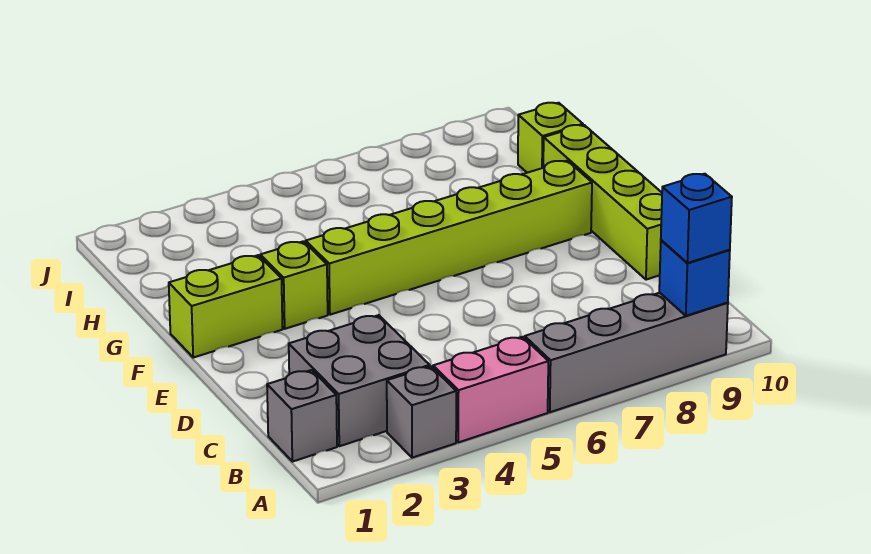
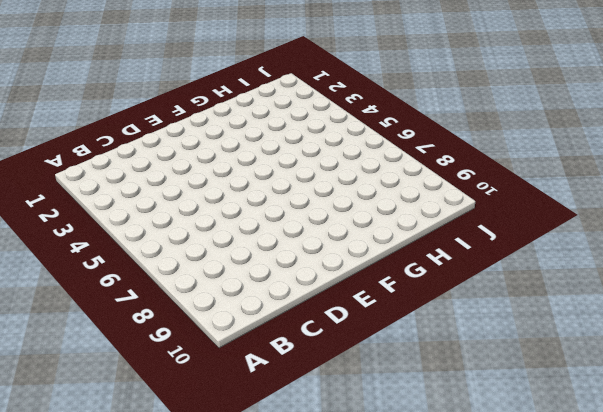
none -> grey brick A3 level 1
none -> pink brick A4:A5 level 1
none -> grey brick A6:A9 level 1

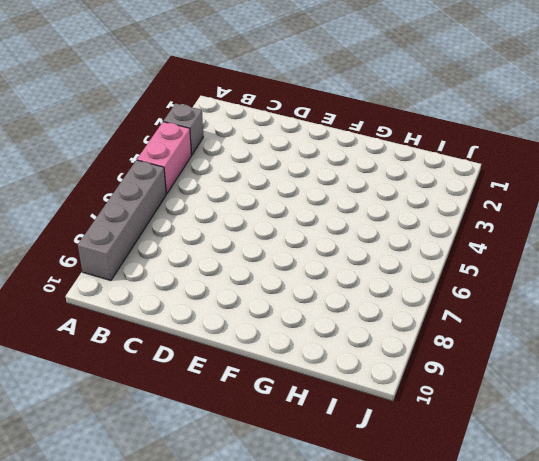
none -> grey brick B1 level 1
none -> grey brick B2:C3 level 1
none -> lime brick D10:G10 level 1

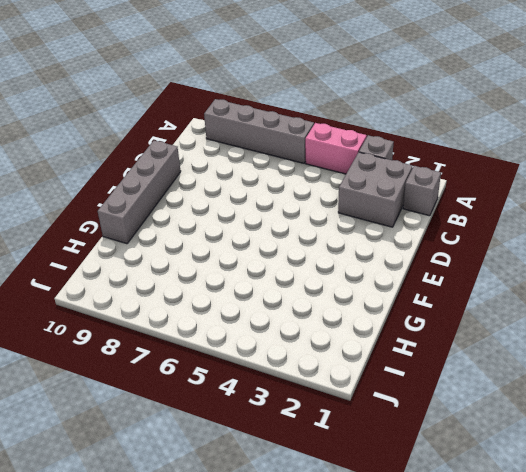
grey brick D10:G10 level 1 -> lime brick D10:G10 level 1
none -> lime brick F1:F2 level 1
none -> lime brick F3 level 1
none -> lime brick F4:F9 level 1

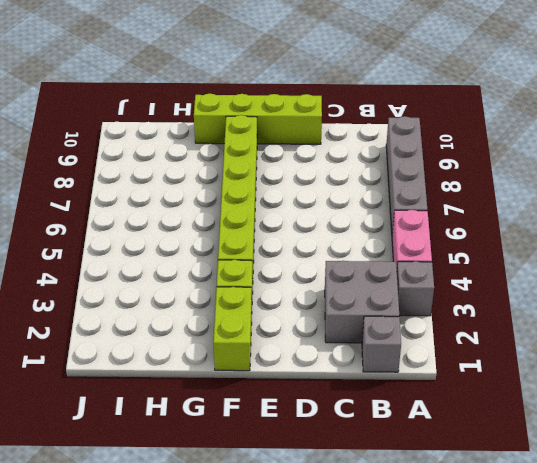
none -> lime brick H10 level 1
none -> blue brick A9 level 2
none -> blue brick A9 level 3

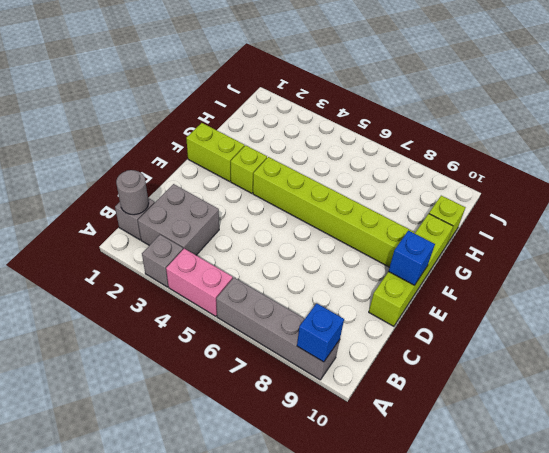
grey round brick B1 level 2 -> none
blue brick E10 level 2 -> blue brick A9 level 3

